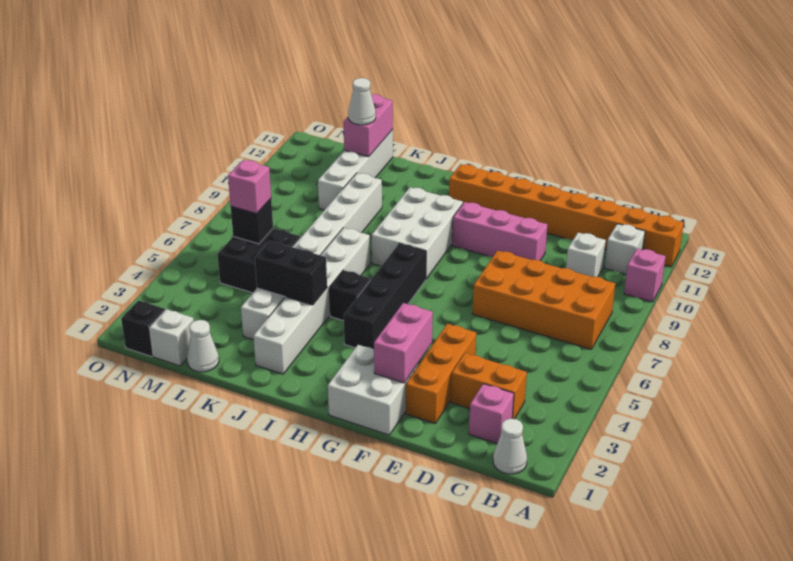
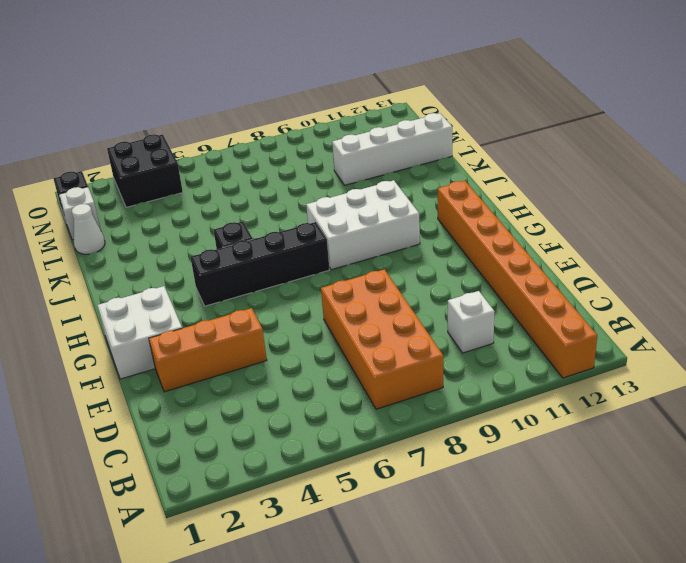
black brick N3:O4 level 1 -> black brick L5:M6 level 1
none -> pink brick A10 level 1
none -> white cone B1 level 1
none -> white brick B11 level 1

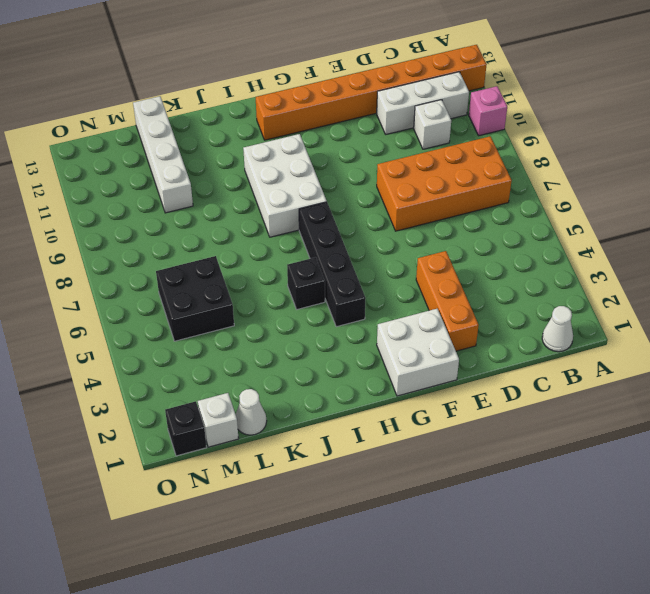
white brick B11:D11 level 1 -> white brick B11 level 1
none -> pink brick C2 level 1
none -> orange brick C3:D3 level 1
none -> pink brick E10:G10 level 1

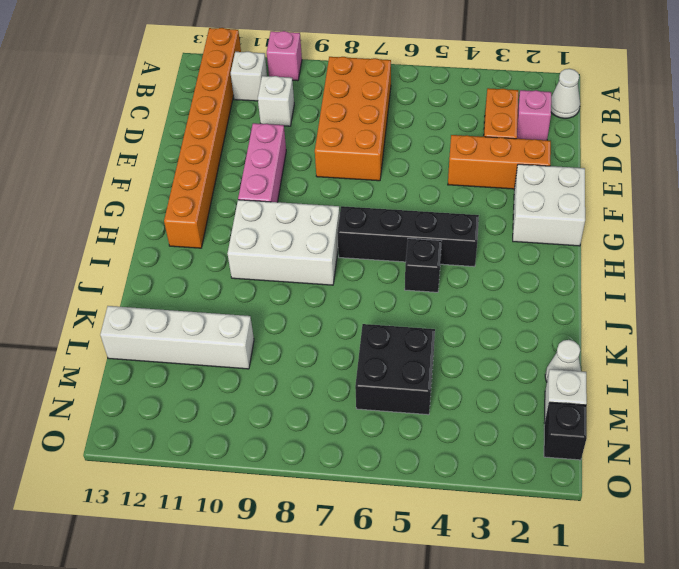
none -> white brick J2:J7 level 1
none -> white brick K3:K10 level 1
none -> pink brick F2:F3 level 2

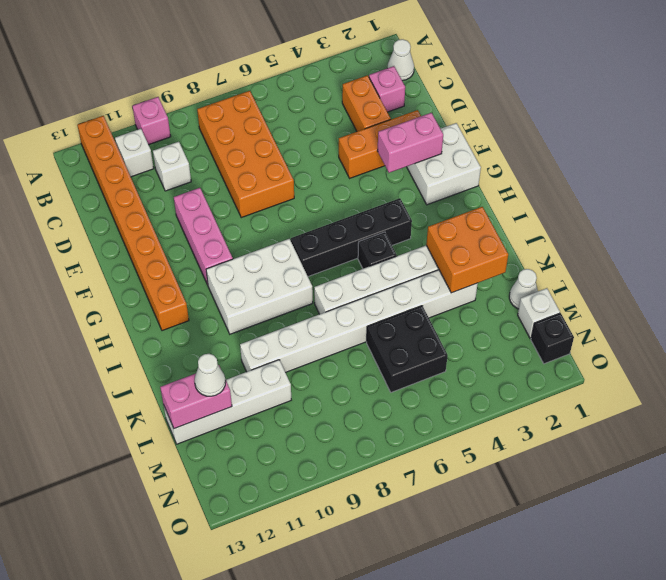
orange brick J2:K3 level 2 -> none
none -> black brick J4:K4 level 2
none -> black brick M6 level 2
none -> pink brick M6 level 3

